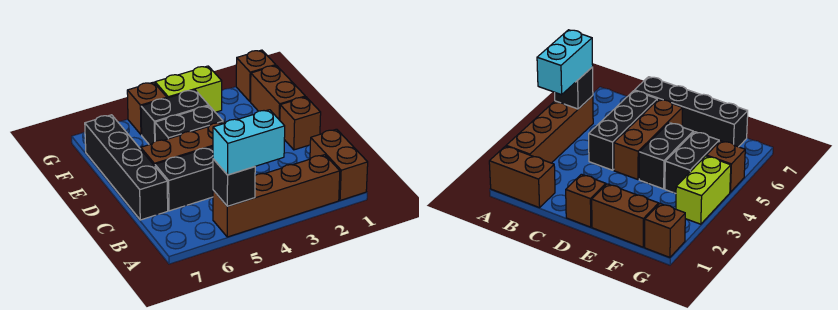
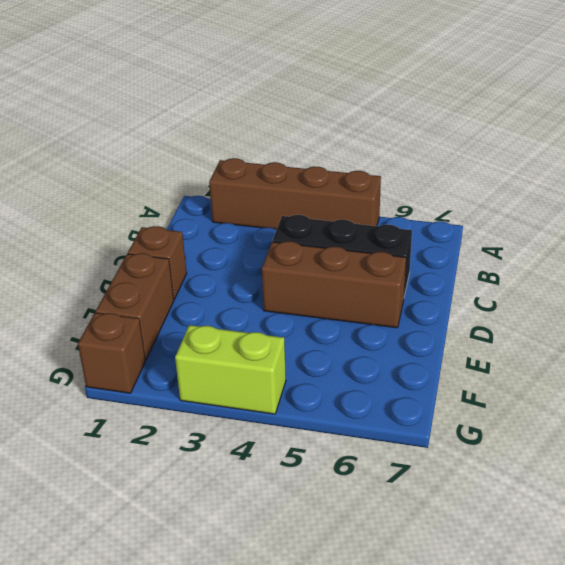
none -> brown brick A1:B1 level 1
none -> black brick C7:F7 level 1
none -> black brick E4:E5 level 1

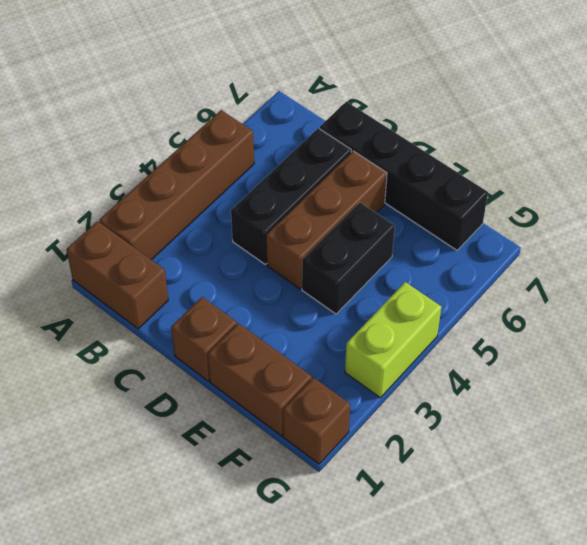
none -> black brick F4:F5 level 1
none -> brown brick G5 level 1
none -> black brick A5 level 2

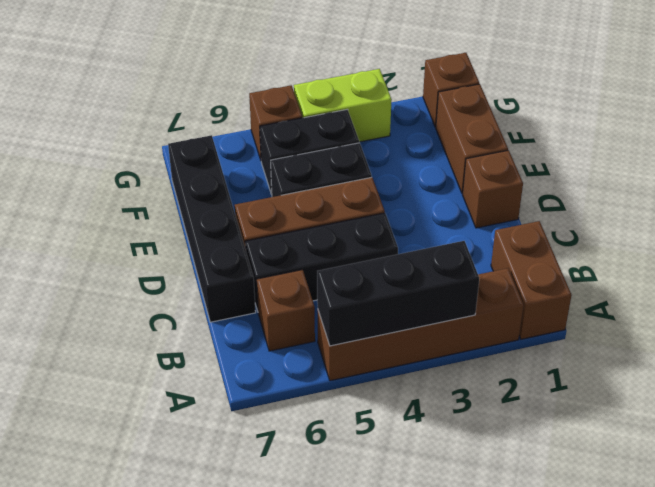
black brick A3:A5 level 2 -> black brick A5 level 2
brown brick B6 level 1 -> none
none -> cyan brick A4:A5 level 3

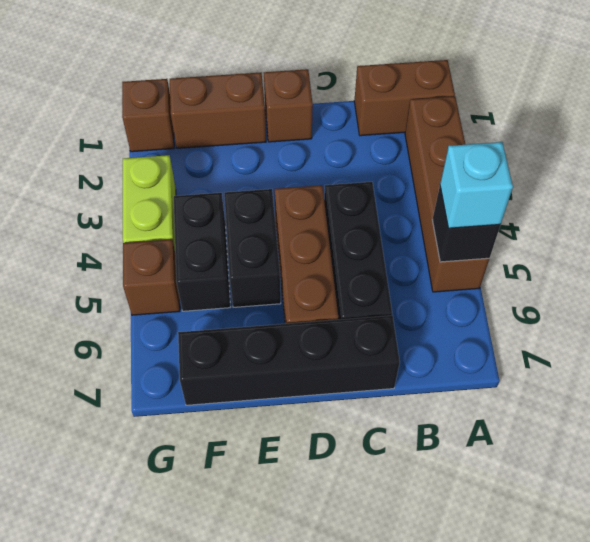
cyan brick A5 level 3 -> cyan brick A4:A5 level 3

